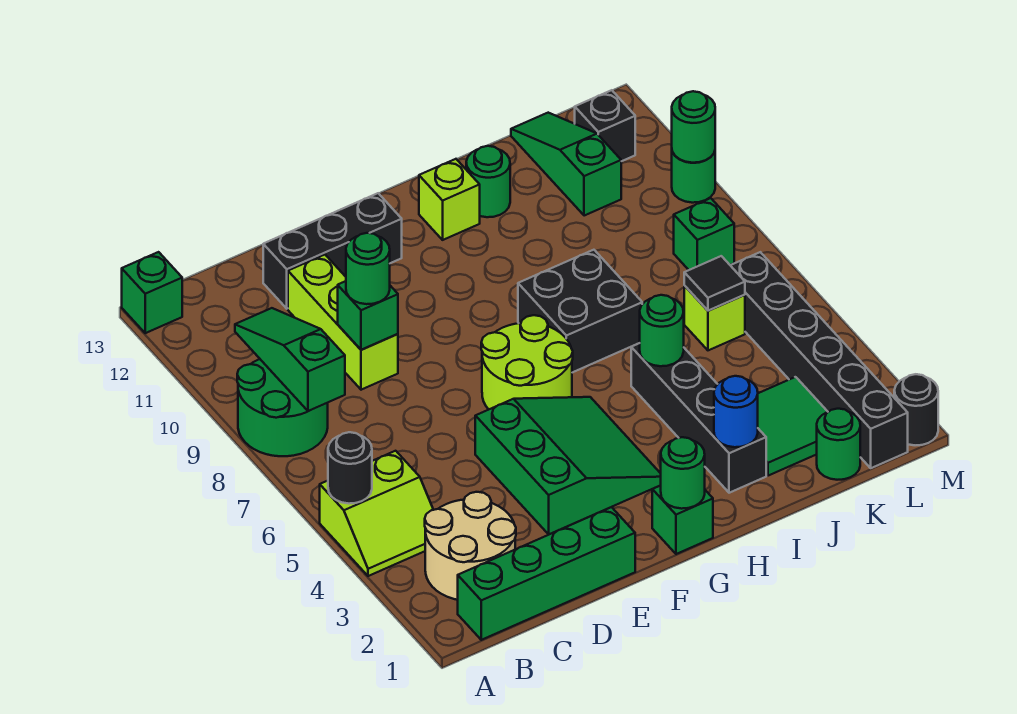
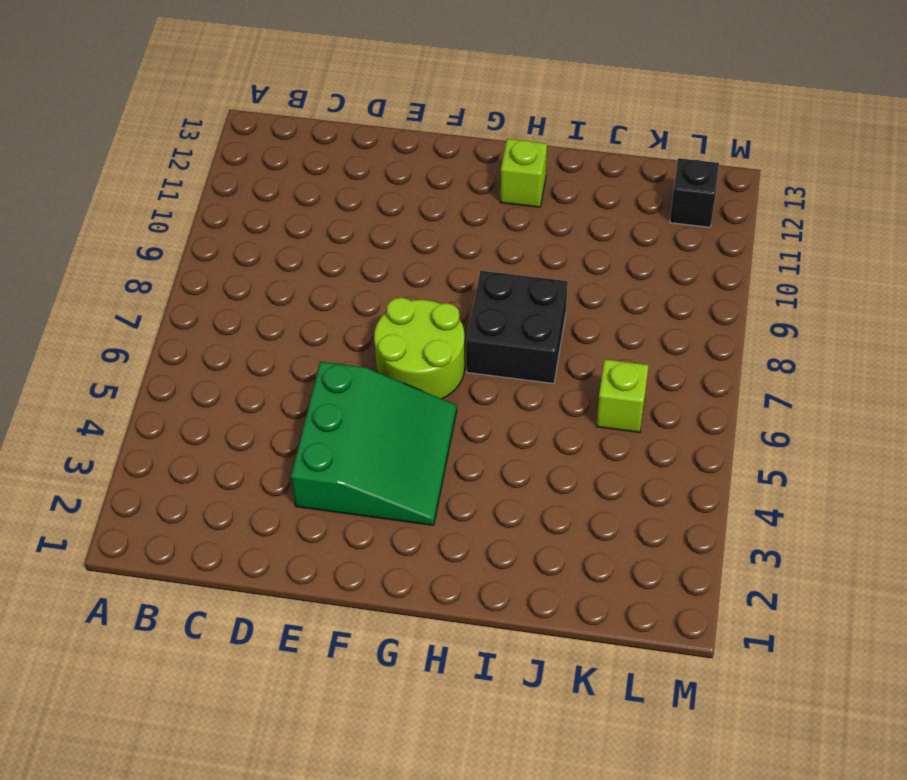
none -> lime slope A4:B5 level 1 top 5
none -> green round brick A8:B9 level 1
none -> green brick A13 level 1
none -> green brick B1:E1 level 1

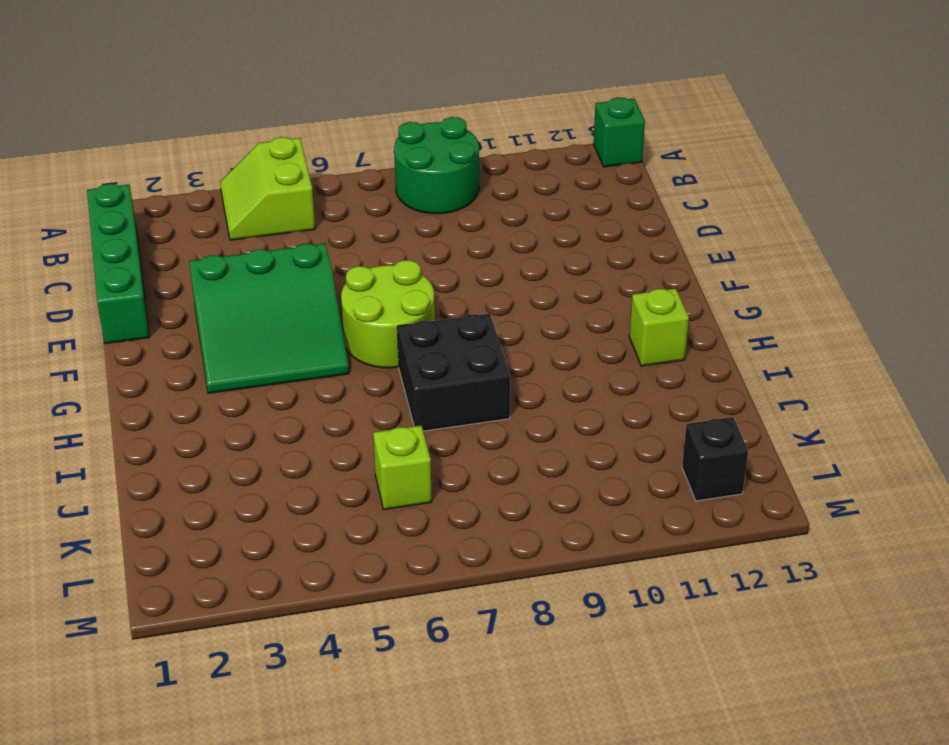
none -> tan round brick B2:C3 level 1
none -> lime brick D9:D11 level 1
none -> black brick D12:F12 level 1
none -> green brick G1 level 1

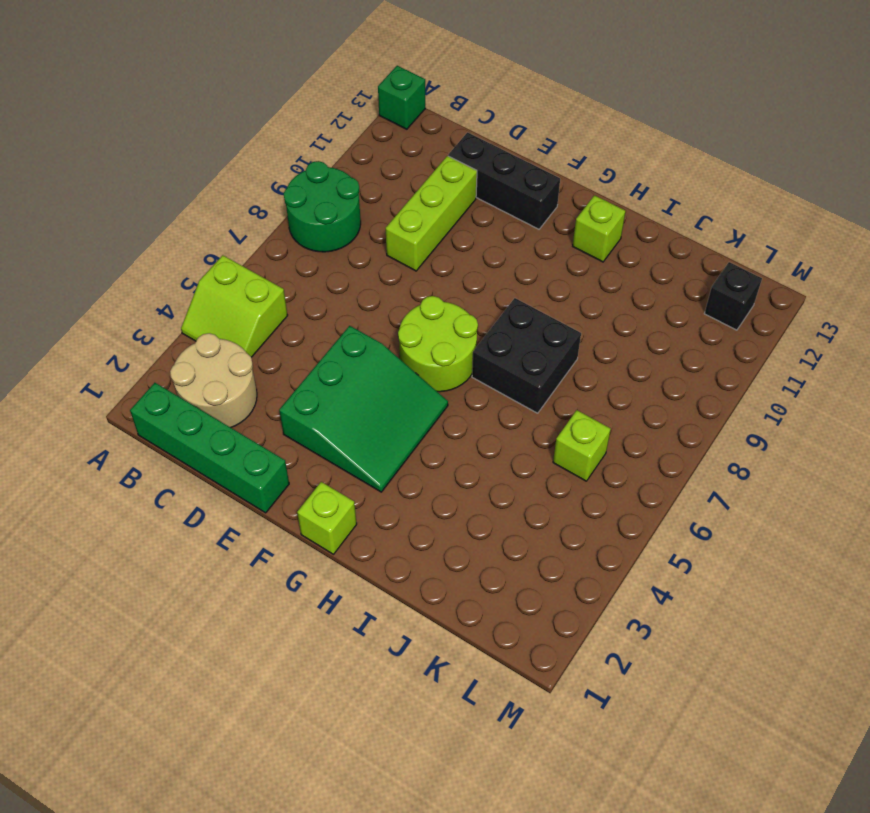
lime brick G1 level 1 -> green brick G1 level 1
none -> black brick I2:I5 level 1
none -> green round brick I12 level 1
none -> green tile J2:K3 level 1
none -> green round brick K1 level 1

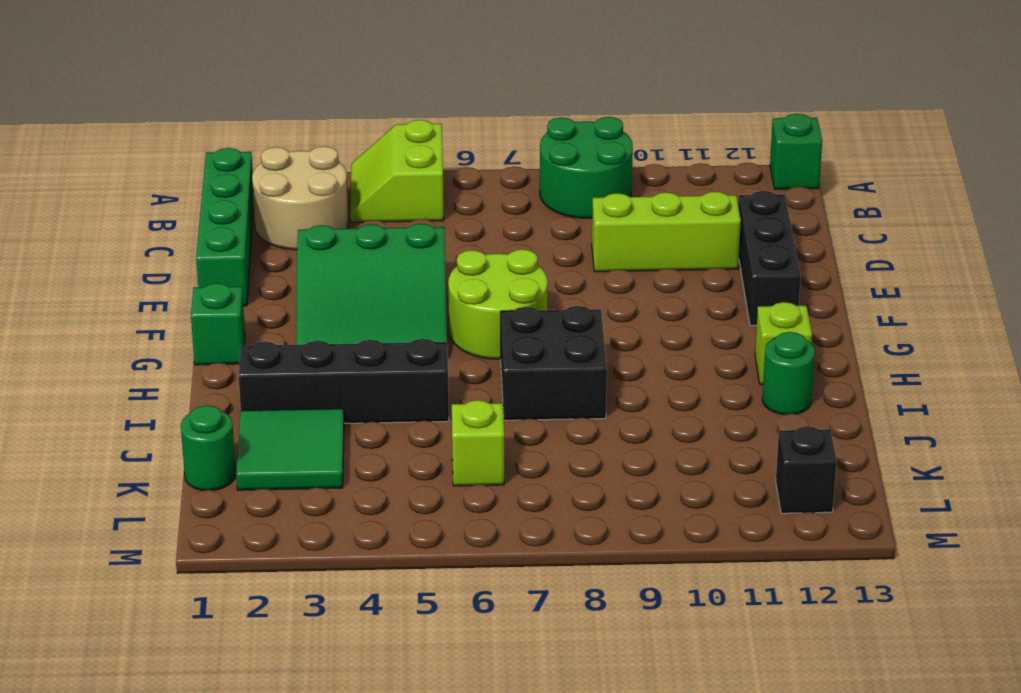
none -> green slope K11:K13 level 1 top 11
none -> black brick L1:L6 level 1
none -> green brick L8 level 1
none -> black round brick M1 level 1

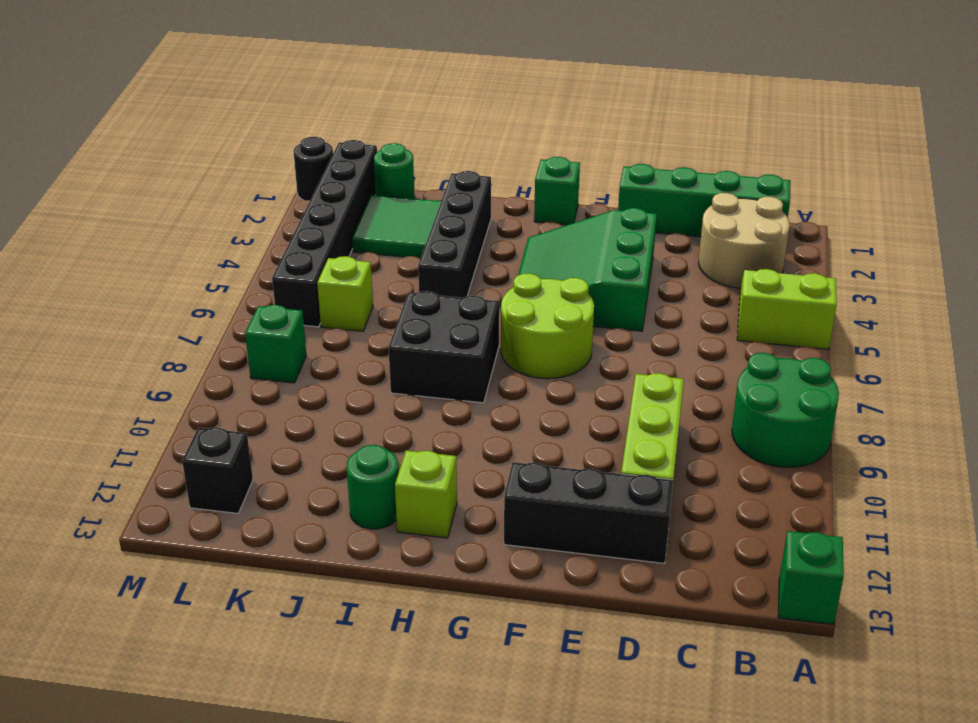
none -> green slope K11:K13 level 1 top 11
none -> green round brick M10 level 1
none -> black round brick A5 level 2
none -> green slope B8:B10 level 2 top 8

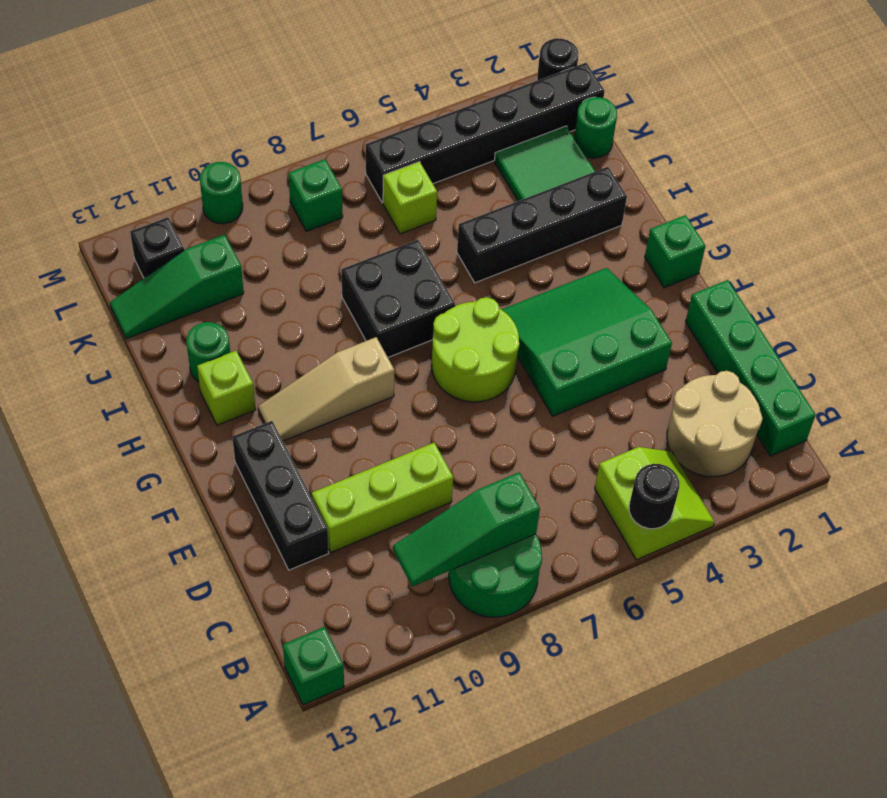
tan slope G9:G11 level 1 top 9 -> none
none -> green brick D9 level 2
none -> green round brick G1 level 2
none -> blue round brick I2 level 2
none -> green round brick I5 level 2

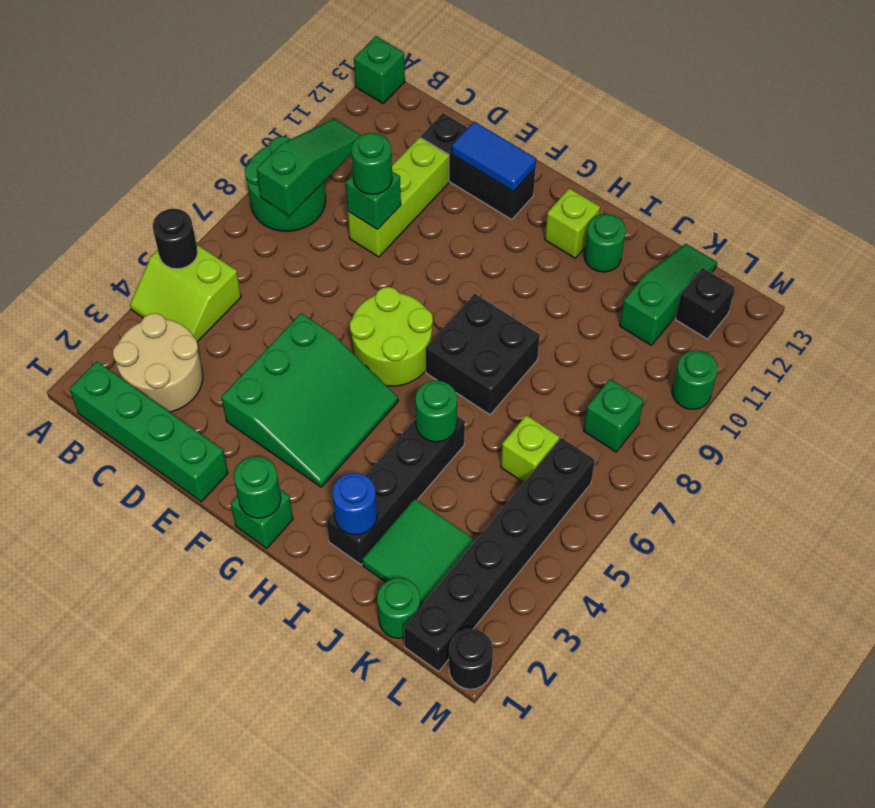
blue tile E12:F12 level 2 -> none
none -> black tile K6 level 2
none -> green round brick M10 level 2

